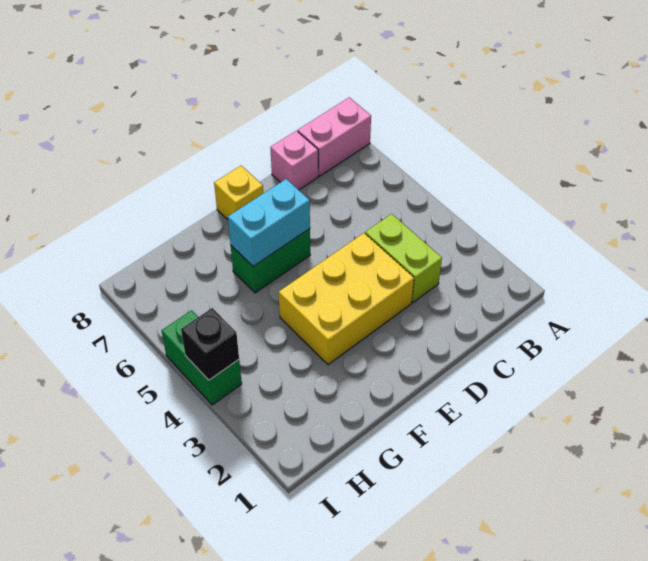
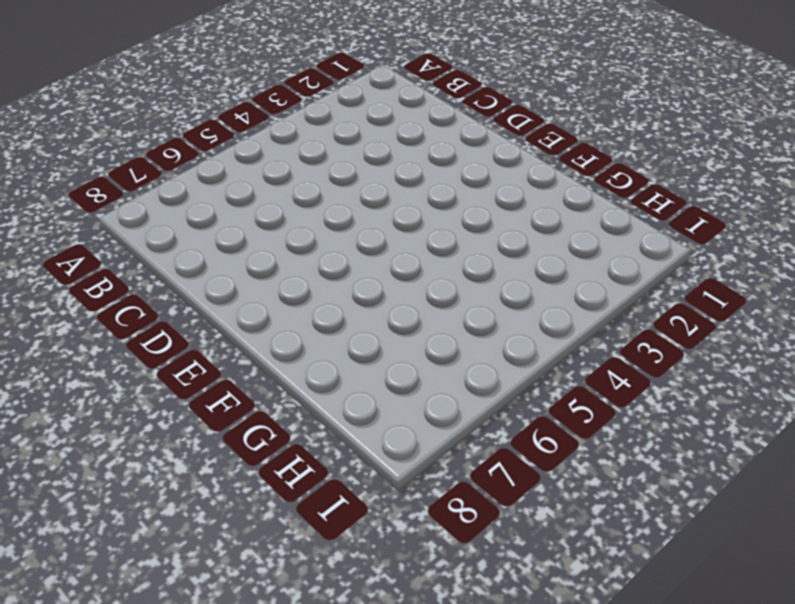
none -> pink brick A8:B8 level 1
none -> lime brick C3:C4 level 1

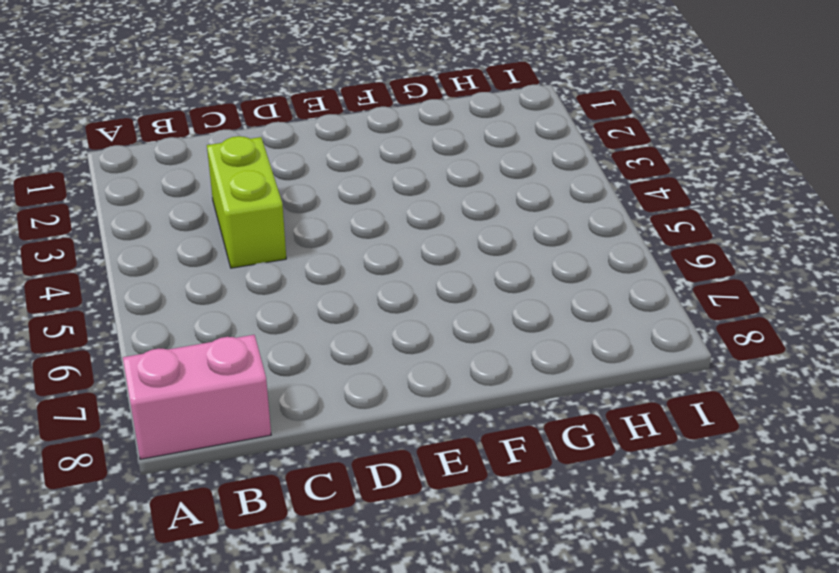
none -> pink brick C8 level 1
none -> yellow brick D3:F4 level 1

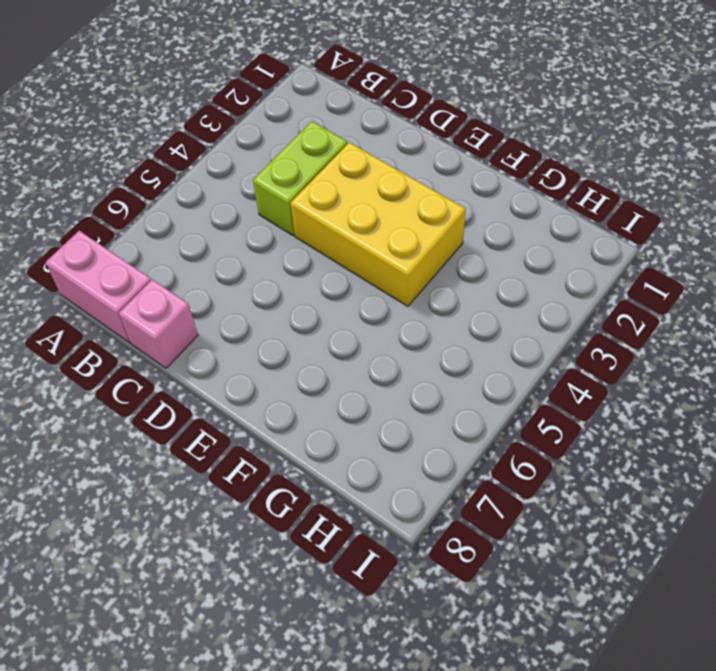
none -> green brick E6:F6 level 1
none -> yellow brick E8 level 1

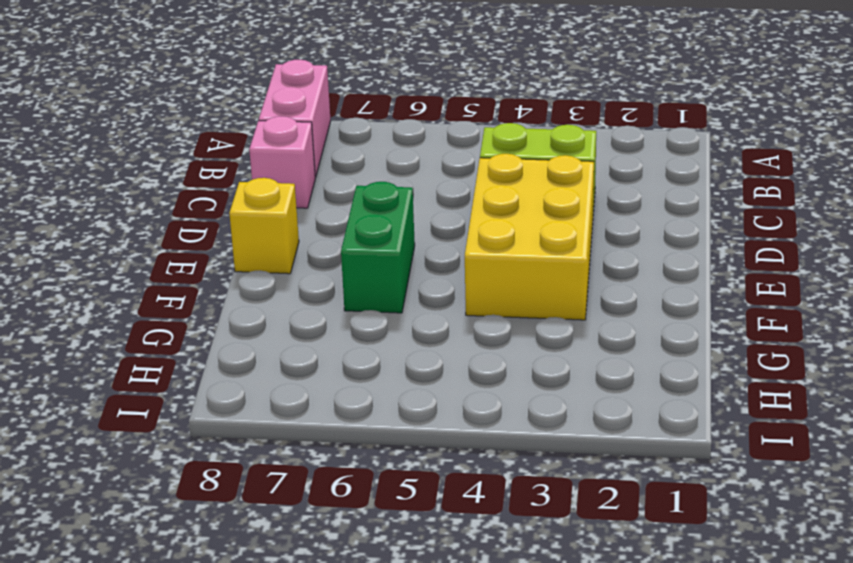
none -> green brick I4:I5 level 1
none -> cyan brick E6:F6 level 2

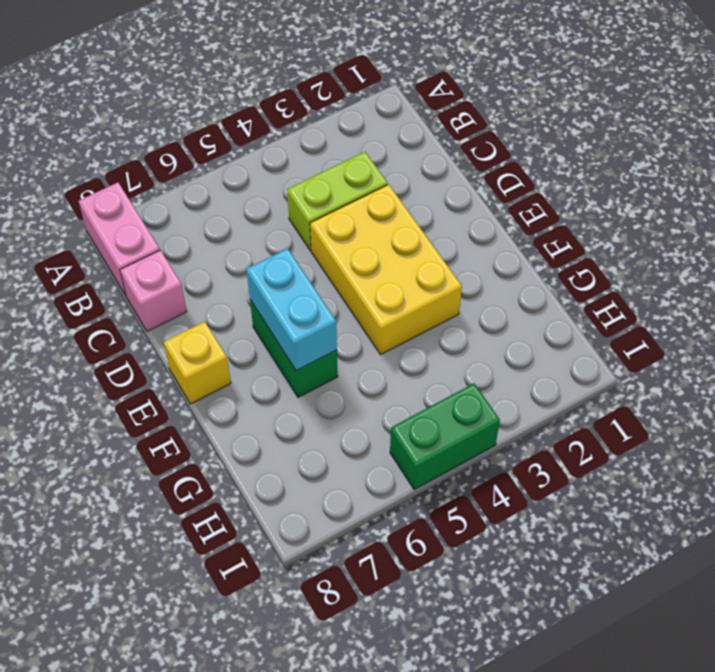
none -> black brick I4 level 2

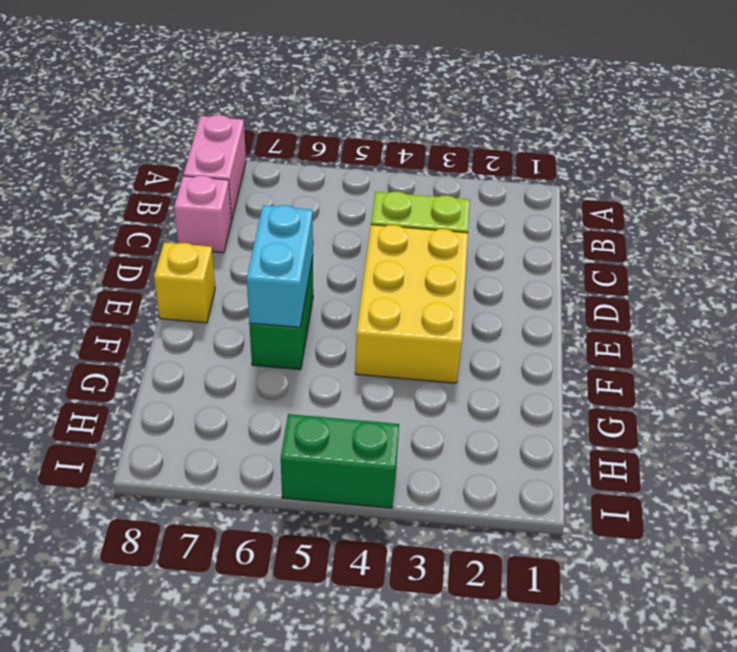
none -> black brick I4 level 2

